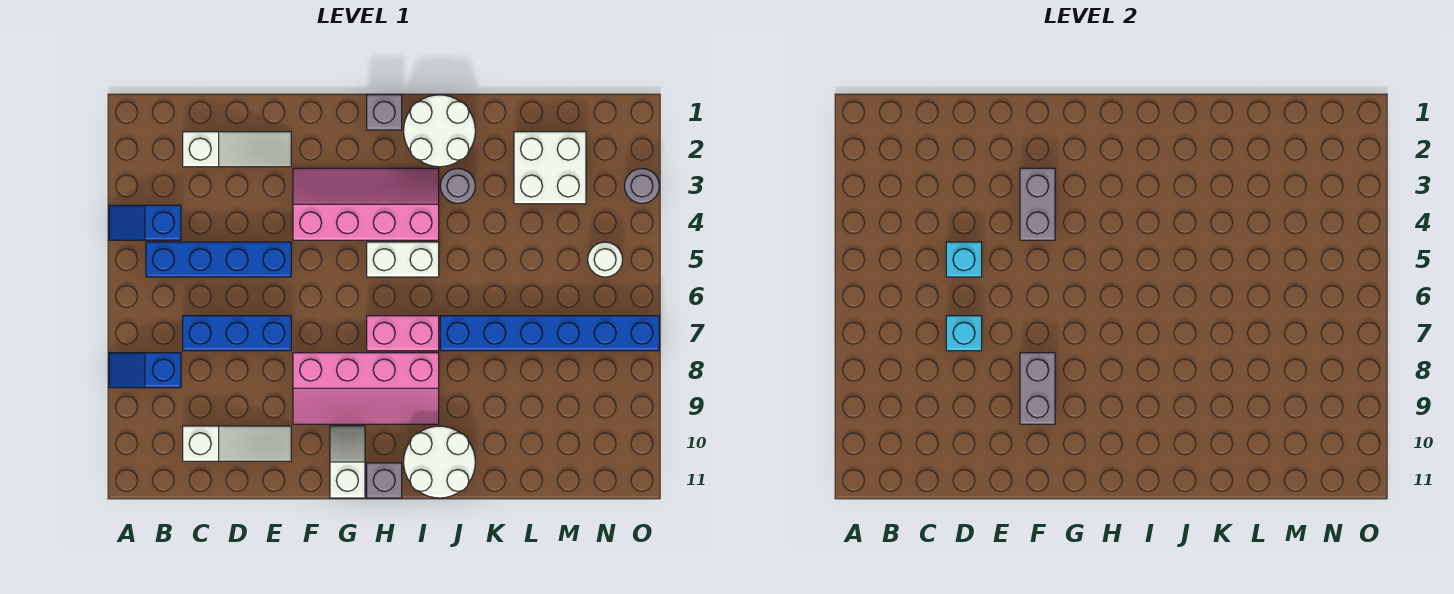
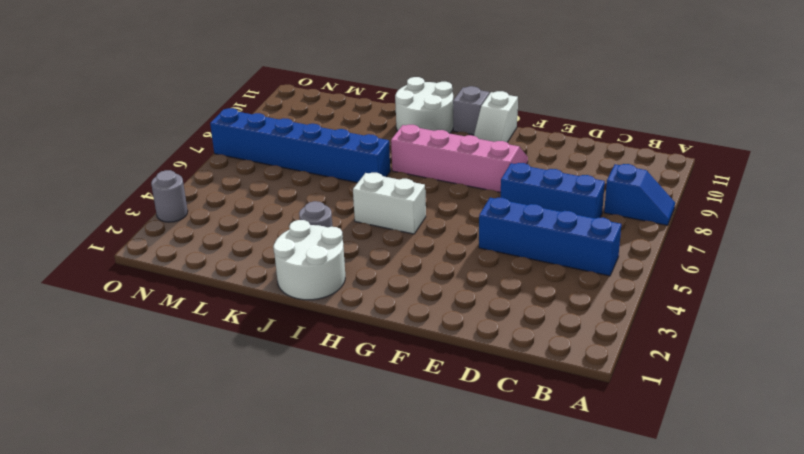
none -> blue slope A4:B4 level 1 top B
none -> white slope C2:E2 level 1 top C
none -> white slope C10:E10 level 1 top C

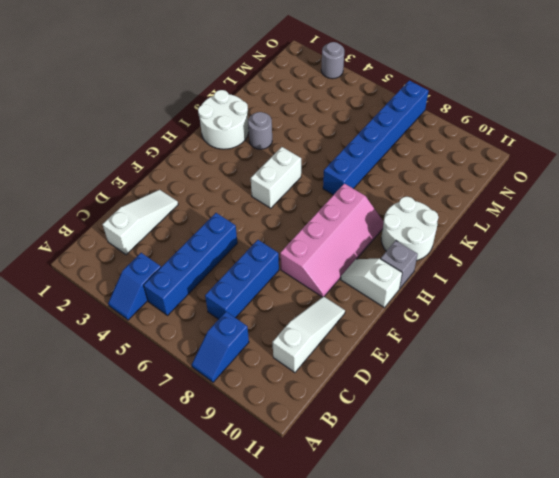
none -> pink slope F3:I4 level 1 top 4
none -> grey brick H1 level 1
none -> pink brick H7:I7 level 1

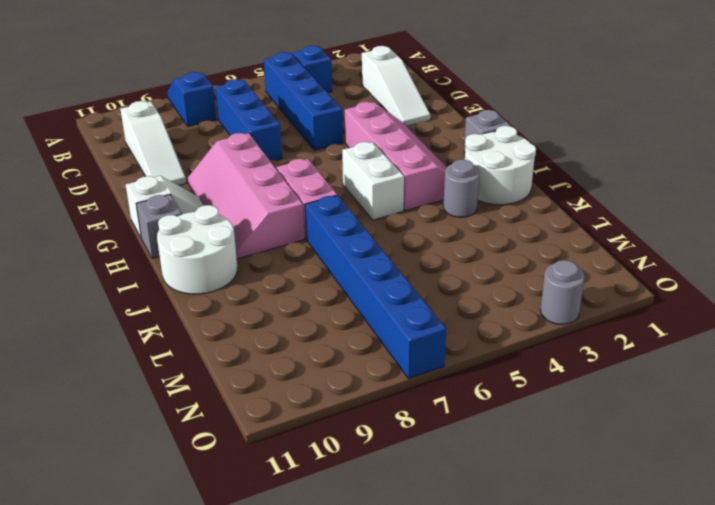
none -> white brick L2:M3 level 1
none -> white round brick N5 level 1
none -> cyan brick D5 level 2

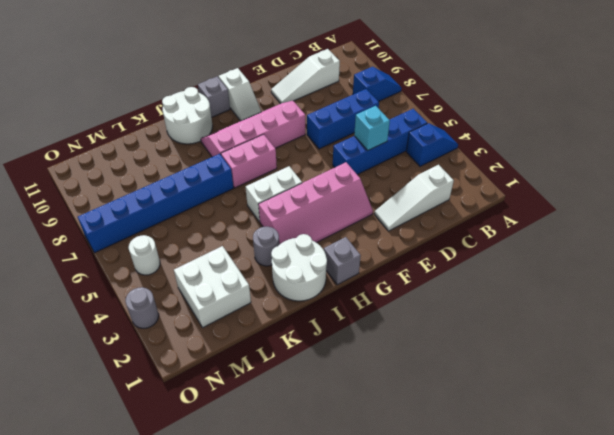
none -> cyan brick D7 level 2
none -> grey brick F3:F4 level 2
none -> grey brick F8:F9 level 2

